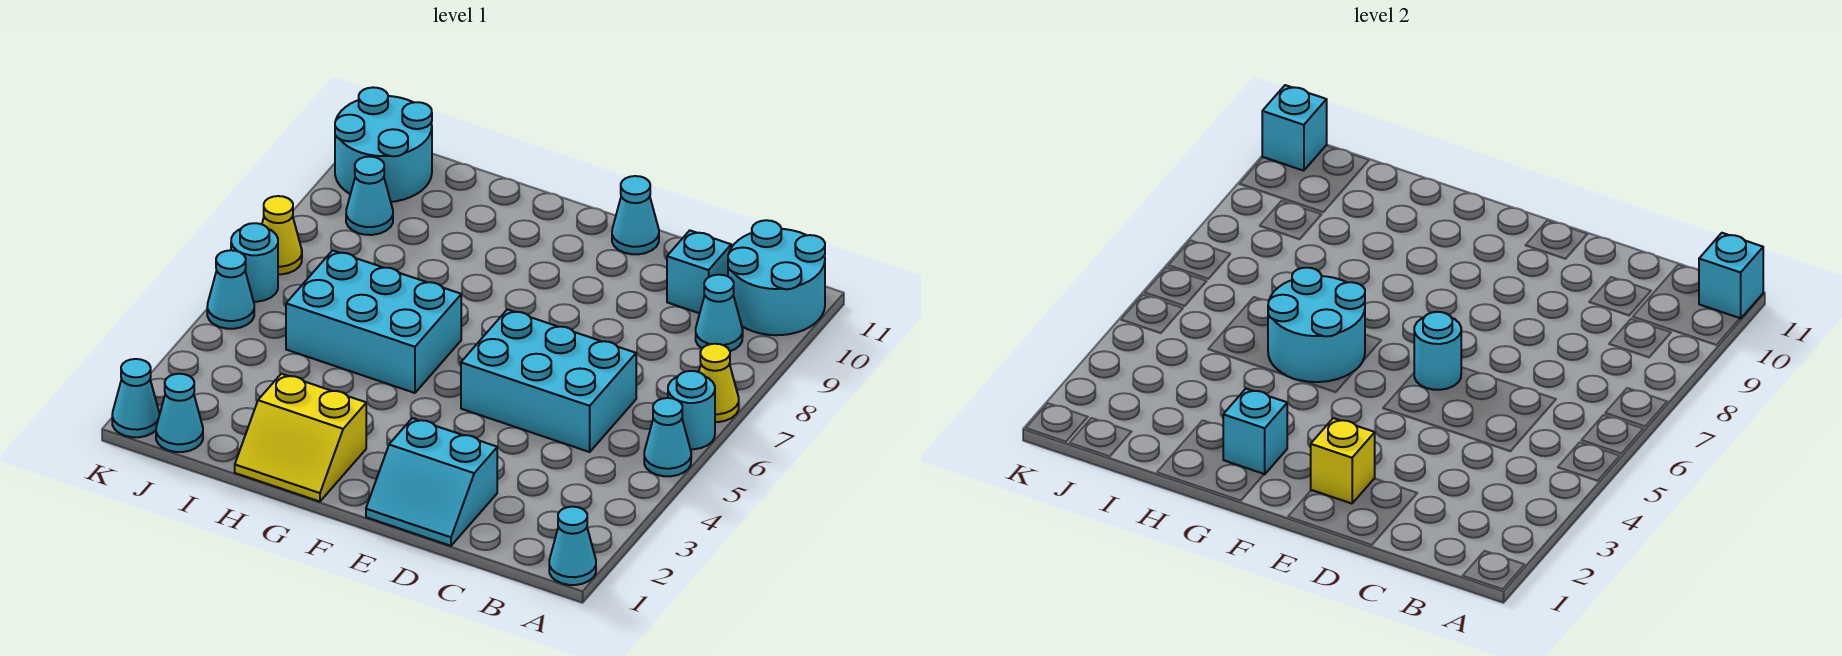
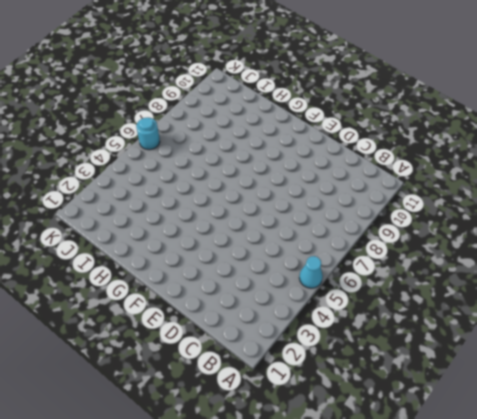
none -> cyan cone A1 level 1
none -> cyan round brick A6 level 1
none -> yellow cone A7 level 1

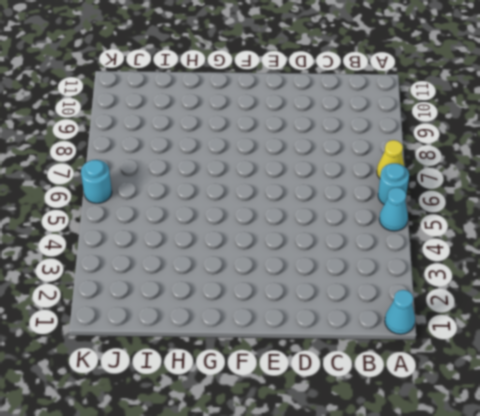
none -> cyan round brick A10:B11 level 1
none -> cyan cone B9 level 1
none -> cyan brick C5:E6 level 1

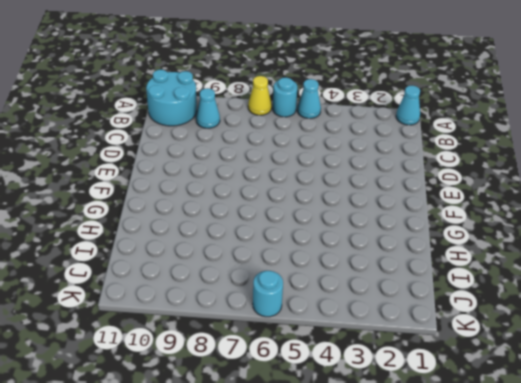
none -> cyan brick C5:E6 level 1
none -> cyan brick C10 level 1
none -> cyan slope D1:E2 level 1 top 2

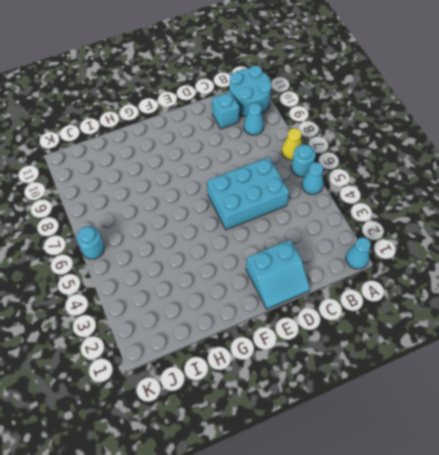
none -> cyan cone E11 level 1
none -> yellow slope G1:H2 level 1 top 2
none -> cyan brick G5:I6 level 1

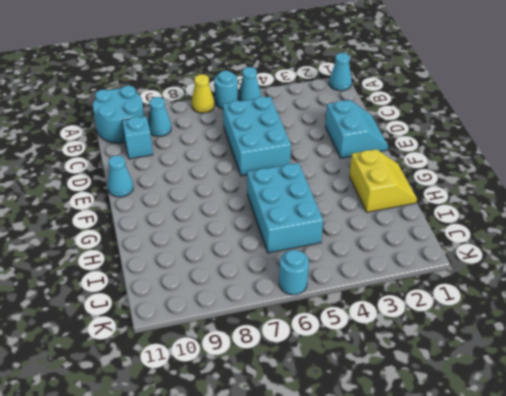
none -> cyan cone J1 level 1
none -> cyan cone J9 level 1
none -> cyan round brick J10:K11 level 1

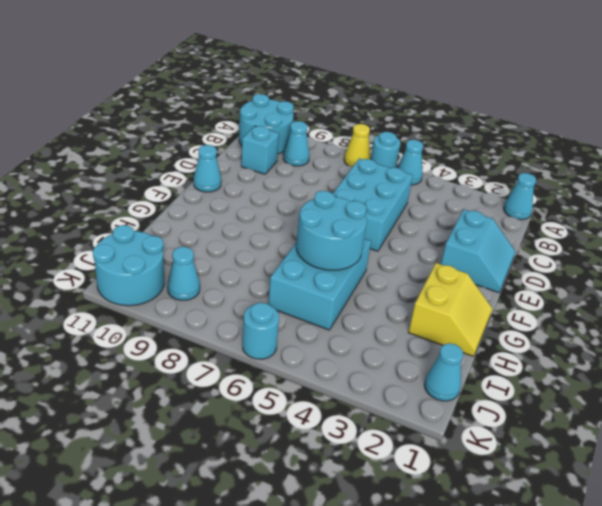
none -> cyan cone K1 level 1
none -> cyan cone K5 level 1
none -> yellow cone K7 level 1

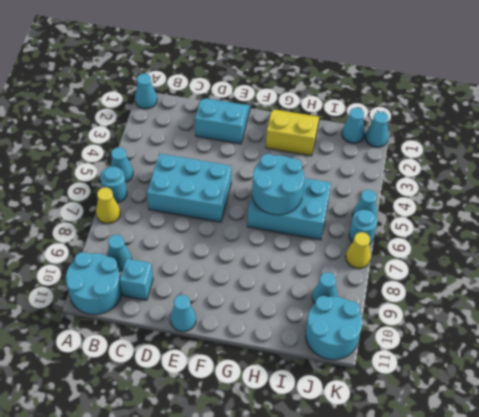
none -> cyan brick A11 level 2
none -> yellow brick E2 level 2
none -> cyan round brick E6 level 2

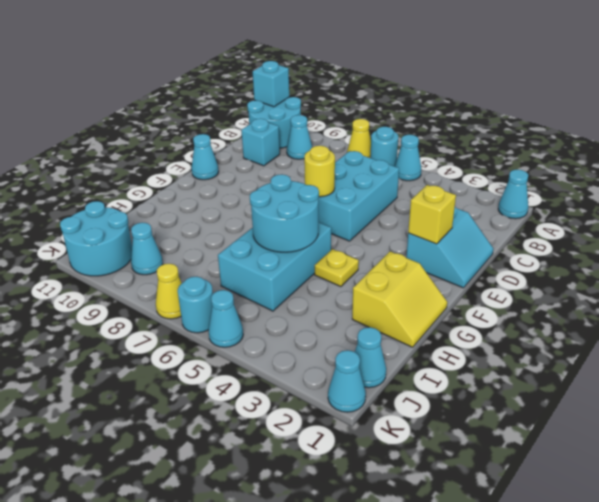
yellow round brick E6 level 2 -> cyan round brick E6 level 2
yellow plate G4 level 1 -> none
none -> cyan brick G2 level 2
none -> cyan brick K11 level 2

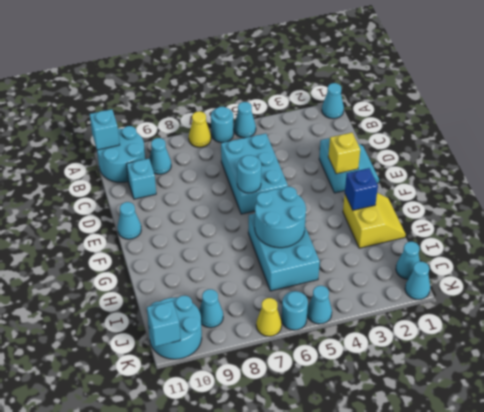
blue brick G2 level 2 -> cyan brick G2 level 2

